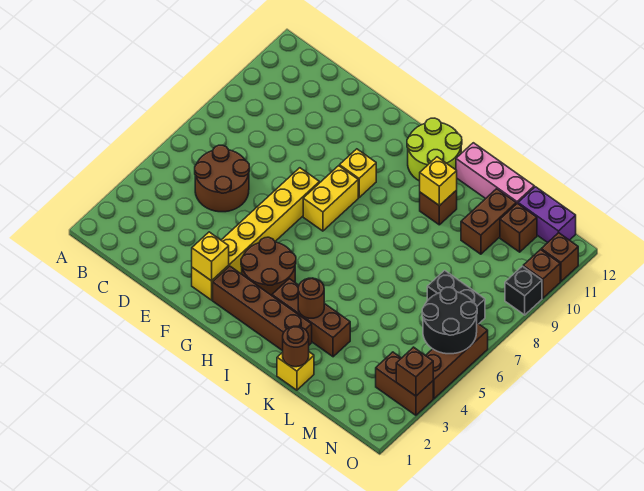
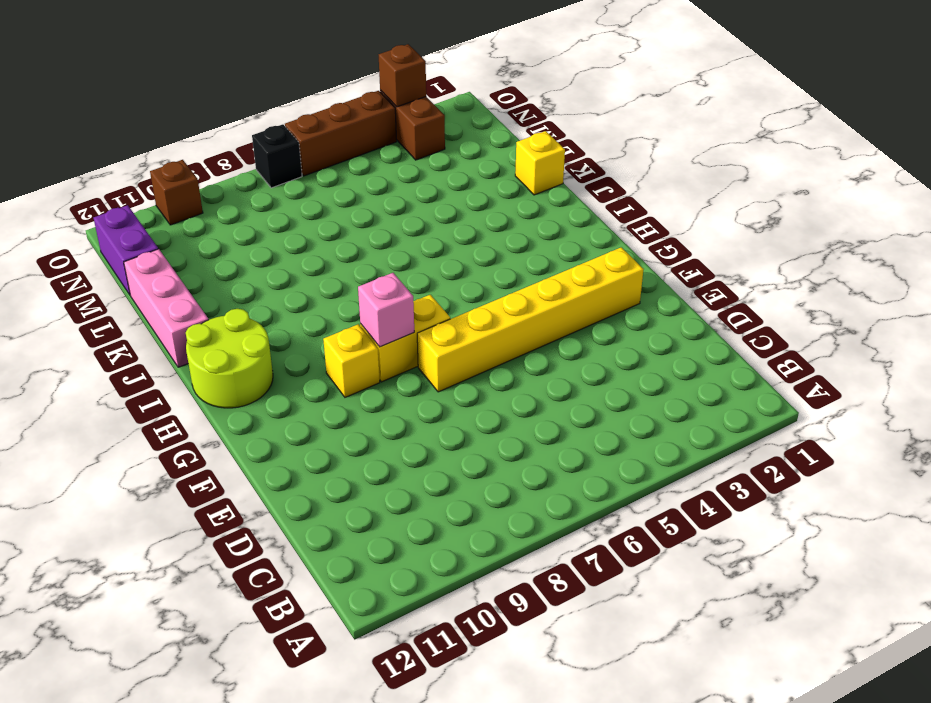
pink brick G8 level 2 -> none
black brick O7 level 1 -> black brick O9 level 1
none -> brown round brick C5:D6 level 1
none -> brown brick G2:J2 level 1
none -> brown round brick G3:H4 level 1

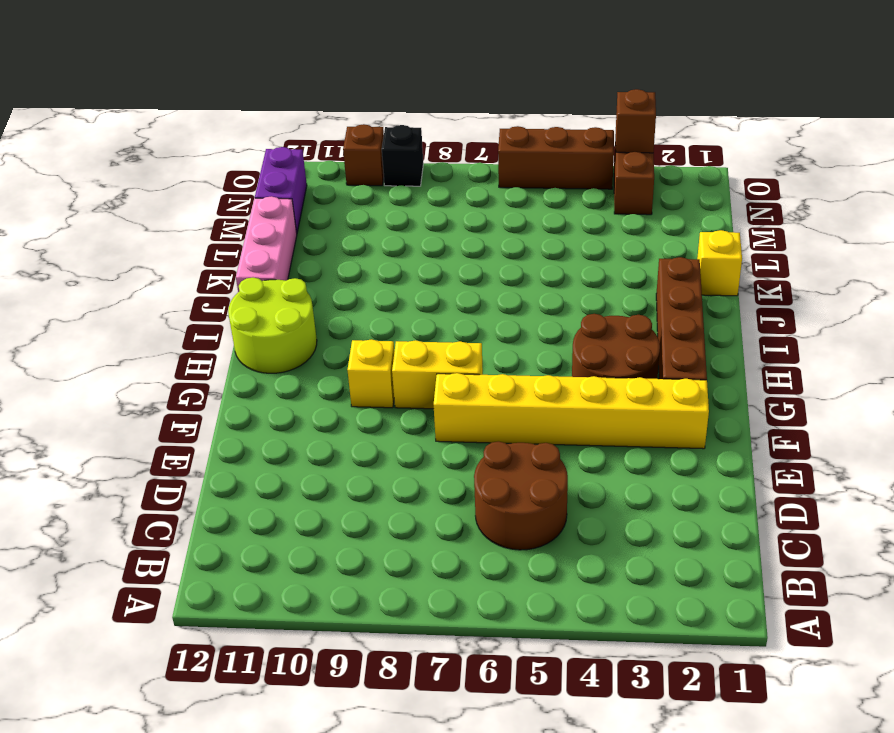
none -> brown brick I3:K3 level 1
none -> brown brick J10 level 1
none -> brown brick L10:L11 level 1

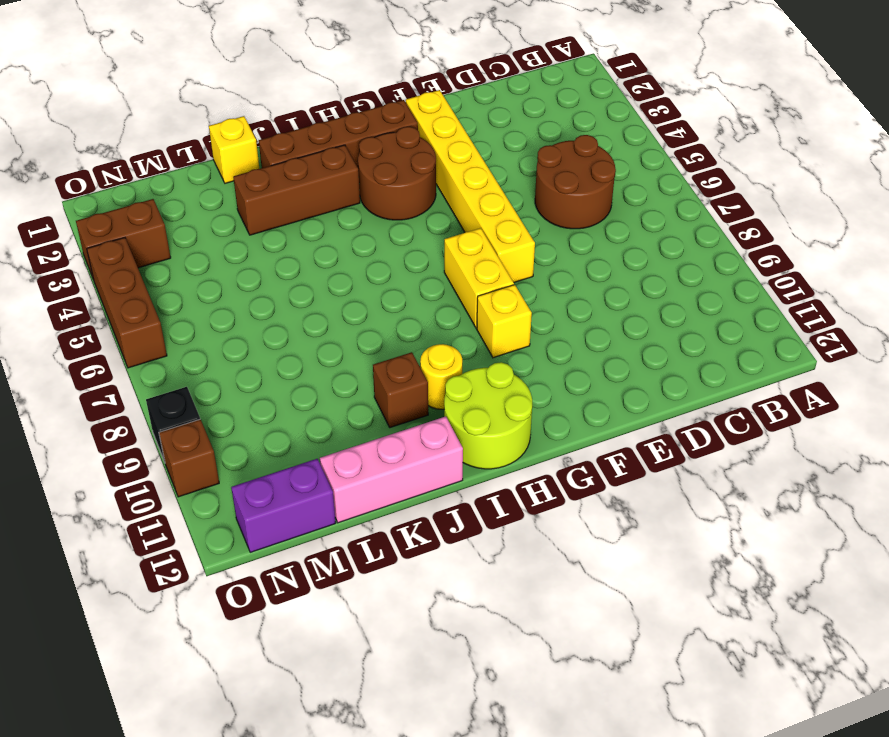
yellow round brick I10 level 1 -> none
none -> brown brick L10:L11 level 1
none -> black brick M7:N7 level 1
none -> brown brick M11 level 1

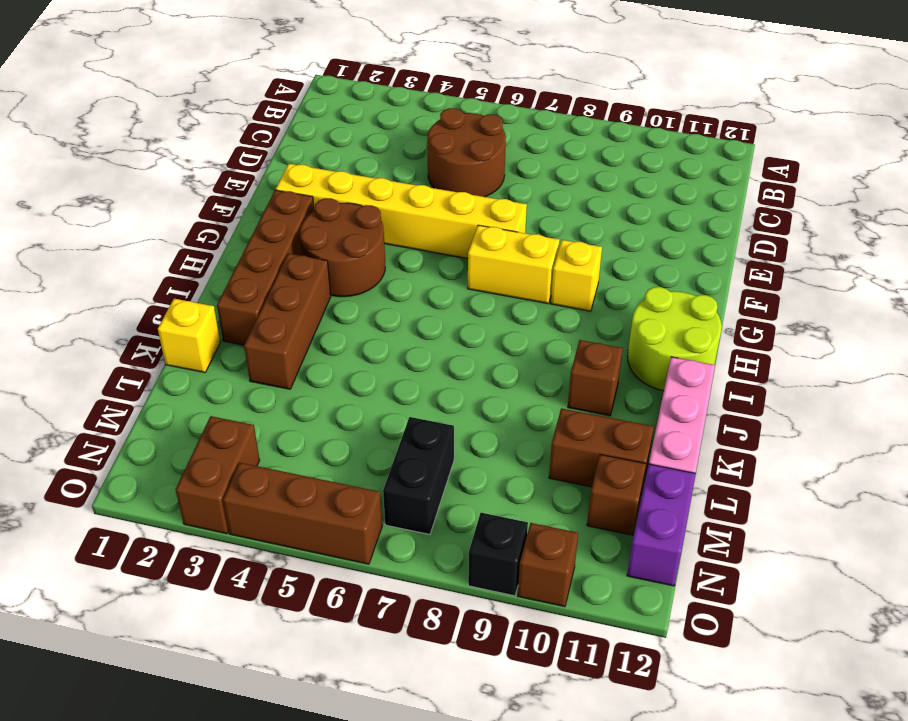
none -> brown brick O11 level 1
none -> yellow brick F2 level 2
none -> brown round brick J3 level 2

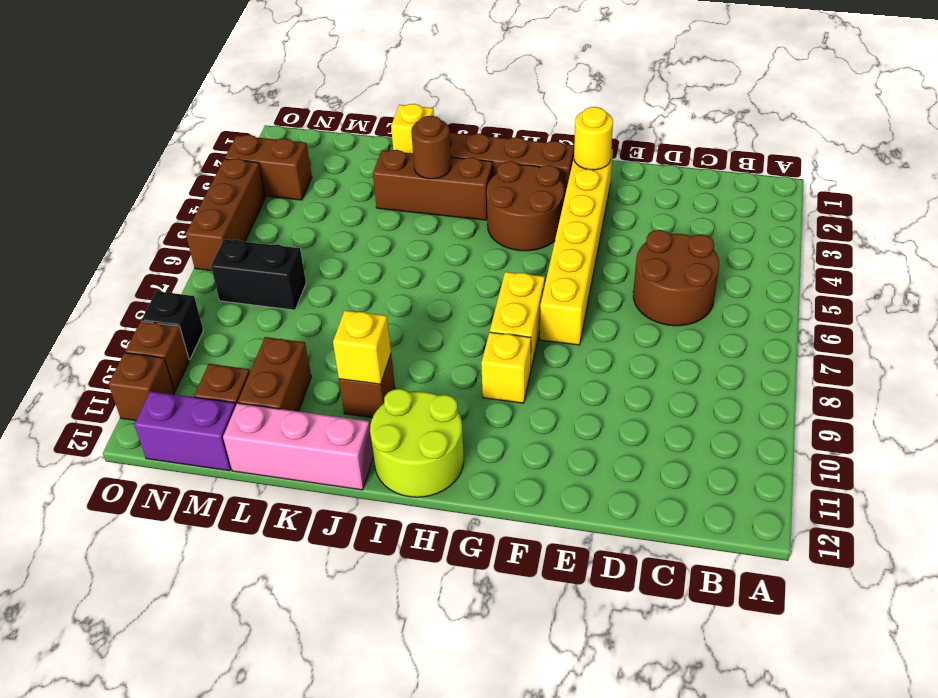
yellow round brick F2 level 2 -> yellow brick F2 level 2
none -> brown round brick K1 level 2
none -> black round brick N5:O6 level 2
none -> brown brick O3 level 2

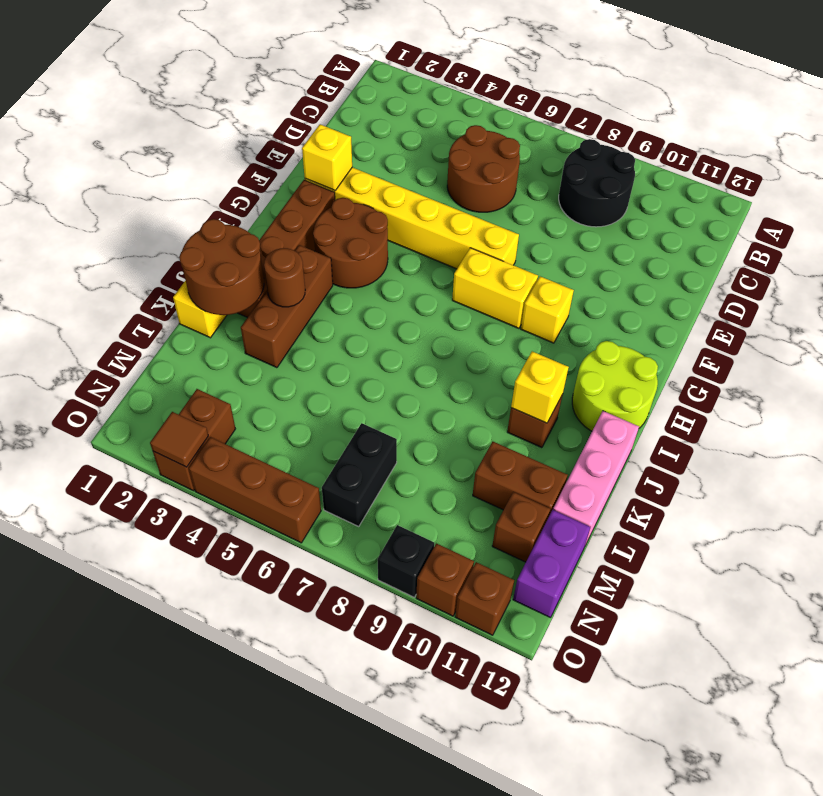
black round brick B8:C9 level 1 -> black round brick N5:O6 level 2
brown round brick J1:K2 level 2 -> brown round brick K1 level 2
brown tile O3 level 2 -> brown brick O3 level 2

